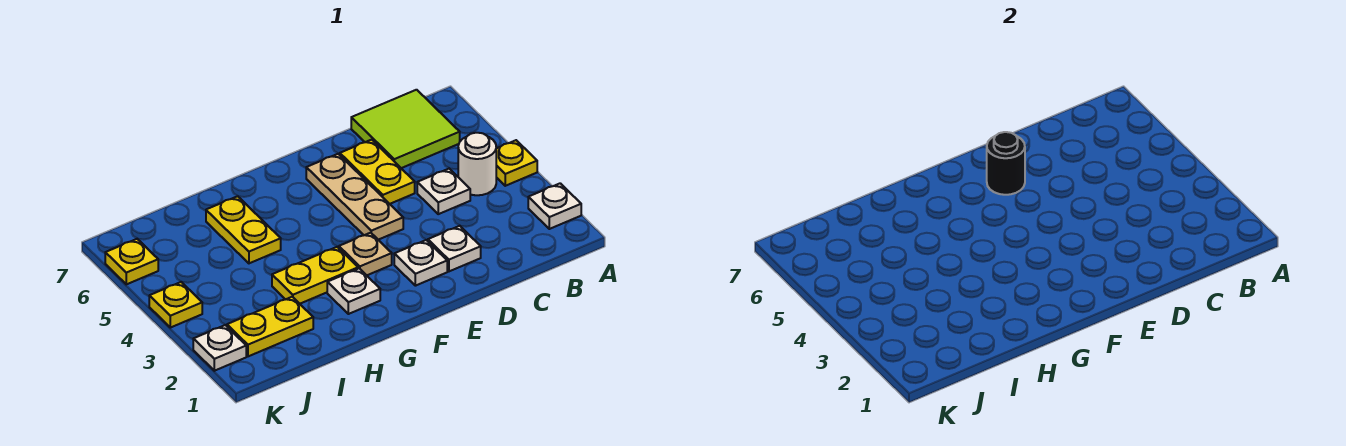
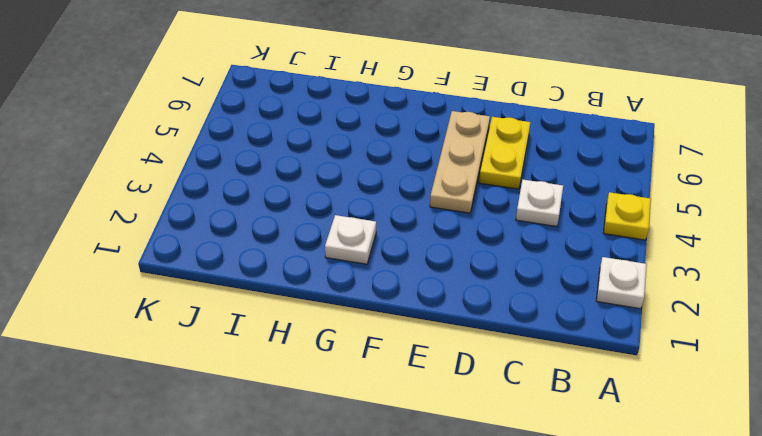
none -> white round brick B4 level 1
none -> lime tile B6:C7 level 1
none -> white plate D2 level 1

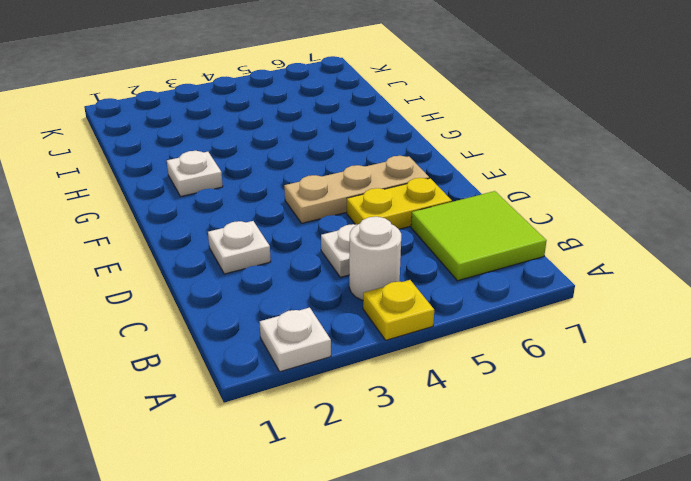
none -> white plate E2 level 1
none -> tan plate F3 level 1
none -> yellow plate G3:H3 level 1

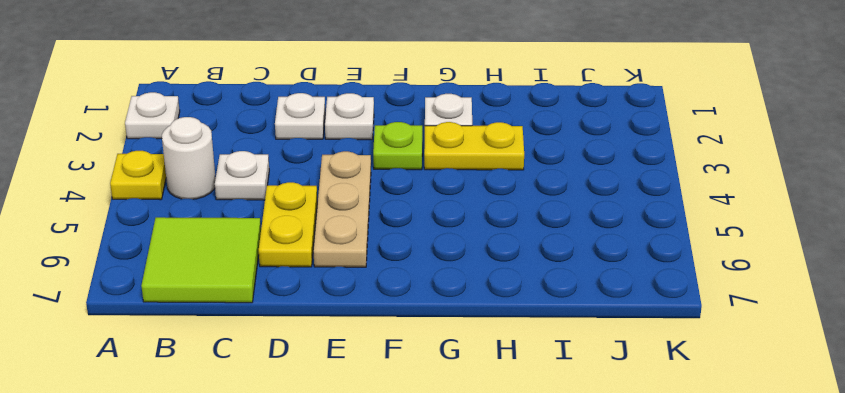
lime plate F3 level 1 -> tan plate F3 level 1
none -> yellow plate H5:H6 level 1
none -> yellow plate I2:J2 level 1
none -> white plate K2 level 1

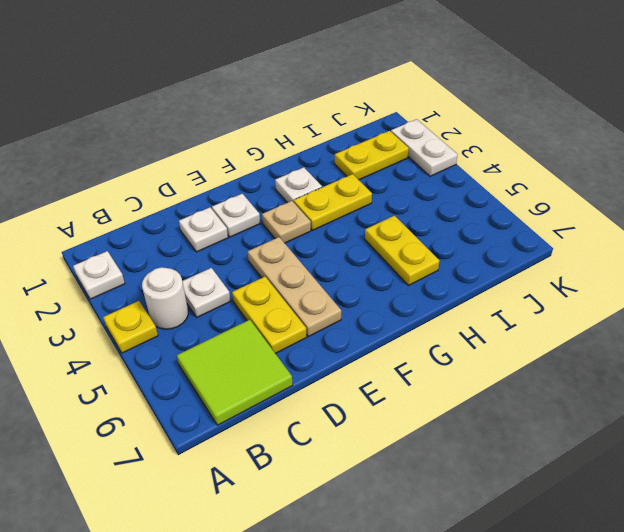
white plate K2:K3 level 1 -> white plate K2 level 1
none -> yellow plate K4 level 1
none -> yellow plate K6 level 1
none -> black round brick E6 level 2

